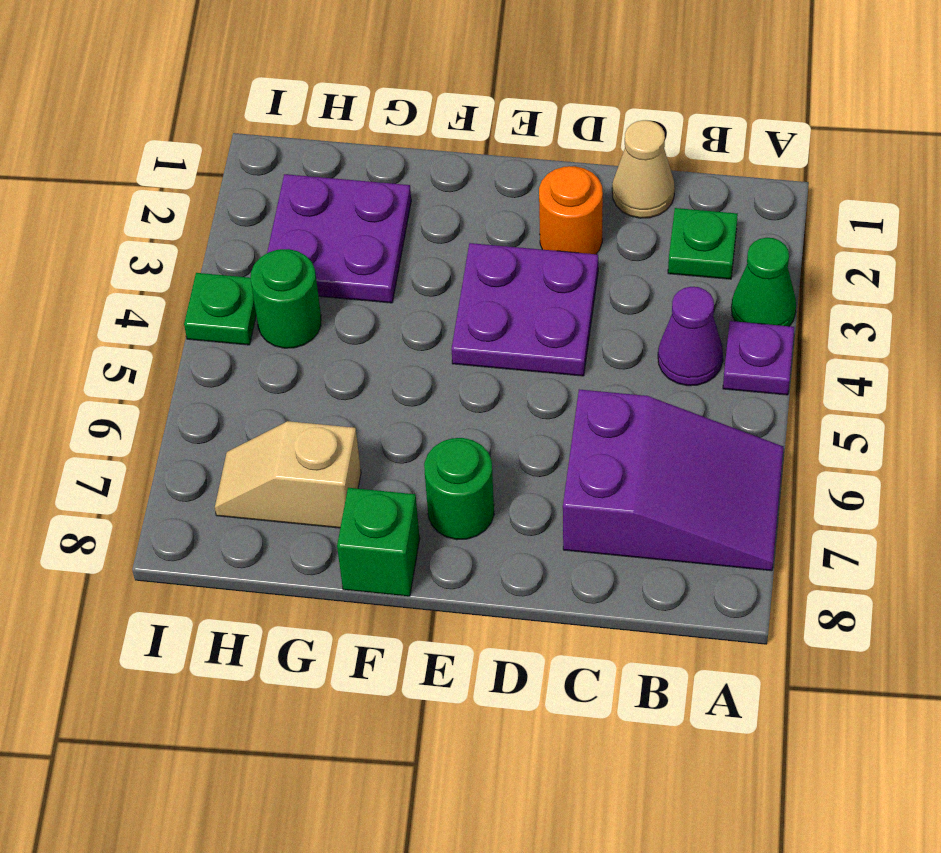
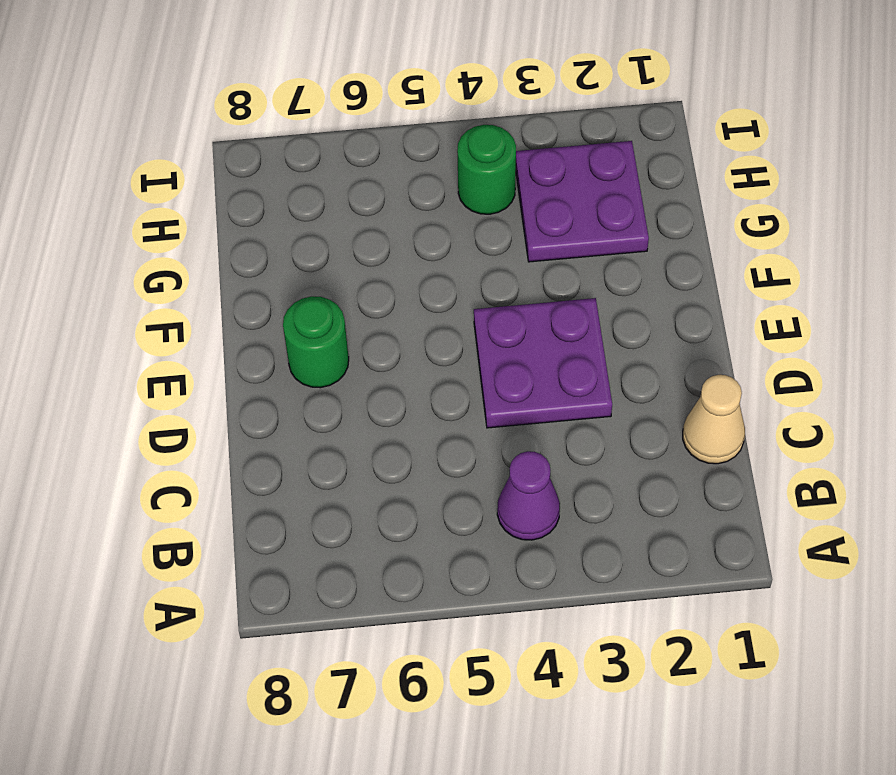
none -> green cone A3 level 1
none -> purple plate A4 level 1
none -> purple slope A6:C7 level 1 top C

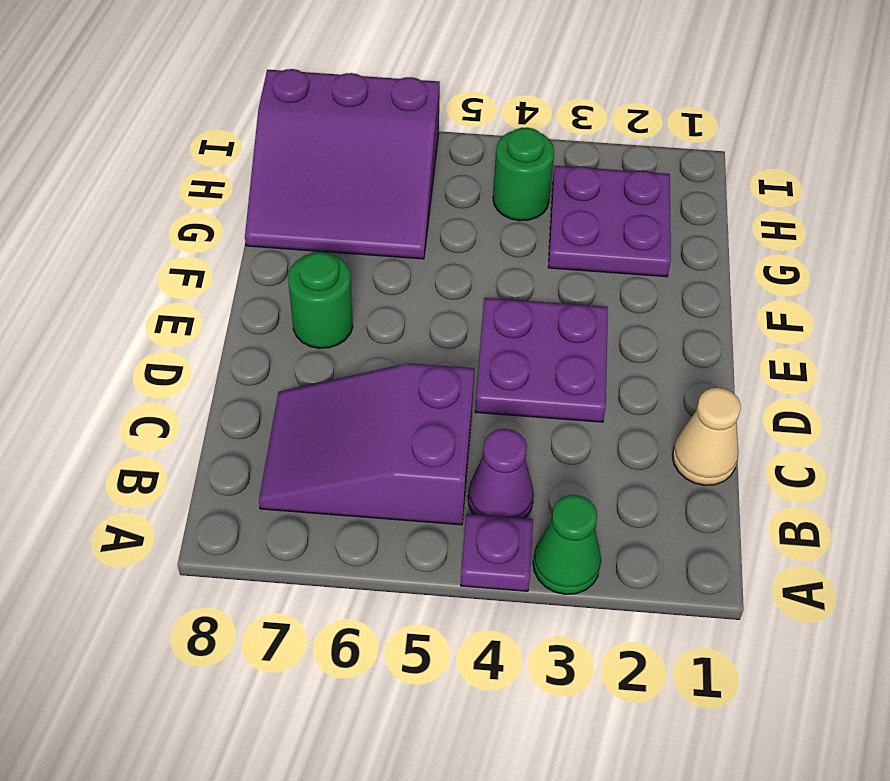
purple slope B5:C7 level 1 top 5 -> purple slope A6:C7 level 1 top C
purple slope G6:I8 level 1 top I -> tan slope G7:H7 level 1 top G
none -> green plate B2 level 1
none -> orange round brick D2 level 1
none -> green brick F8 level 1

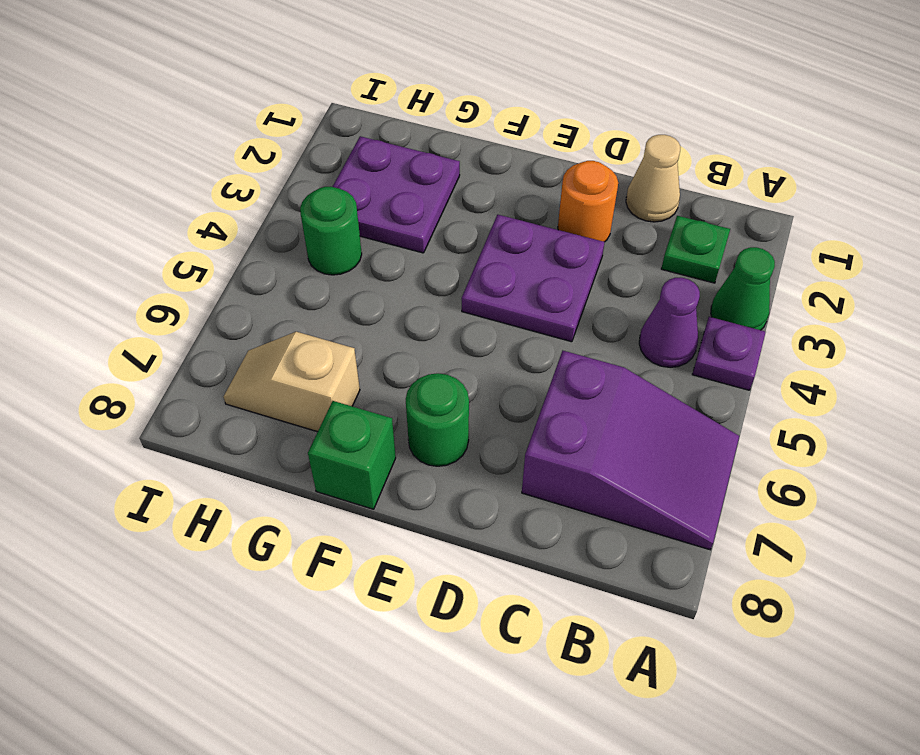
none -> green plate I4 level 1

